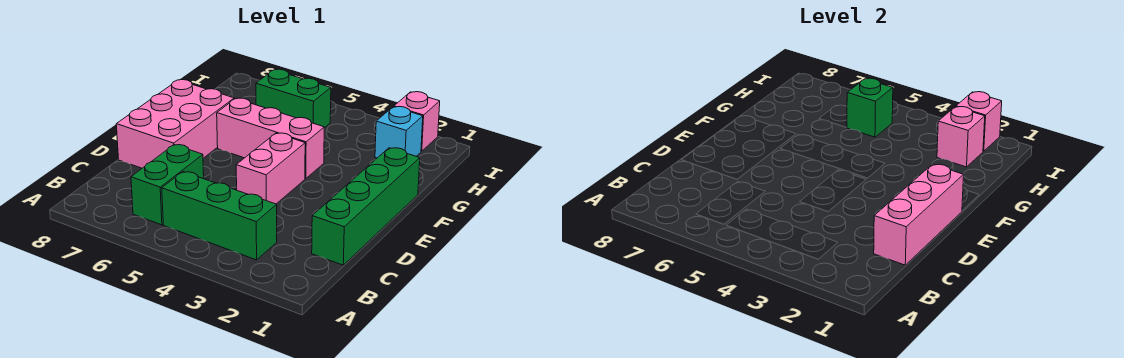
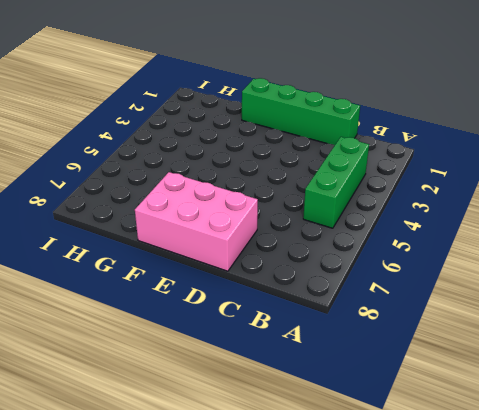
none -> green brick B6:C6 level 1
none -> pink brick D4:E4 level 1
none -> pink brick F4:F6 level 1

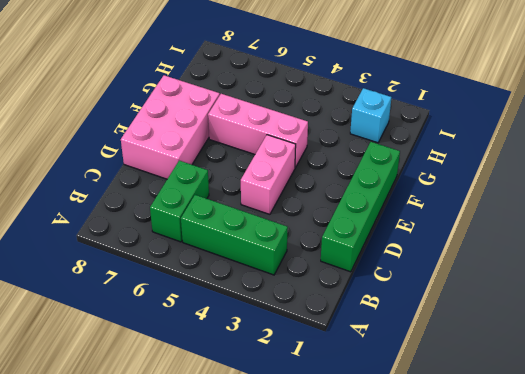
none -> green brick H5:H6 level 1
none -> pink brick I2 level 1
none -> pink brick C1:E1 level 2

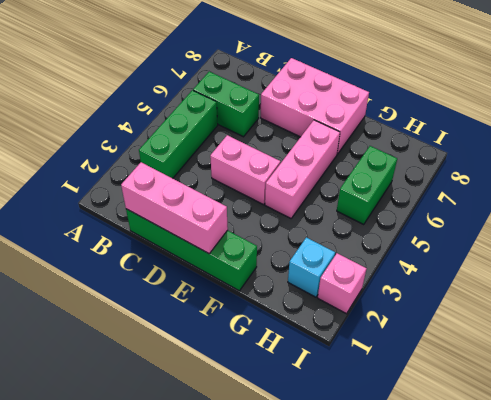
none -> pink brick H2 level 2
none -> green brick H5 level 2
none -> pink brick I2 level 2

